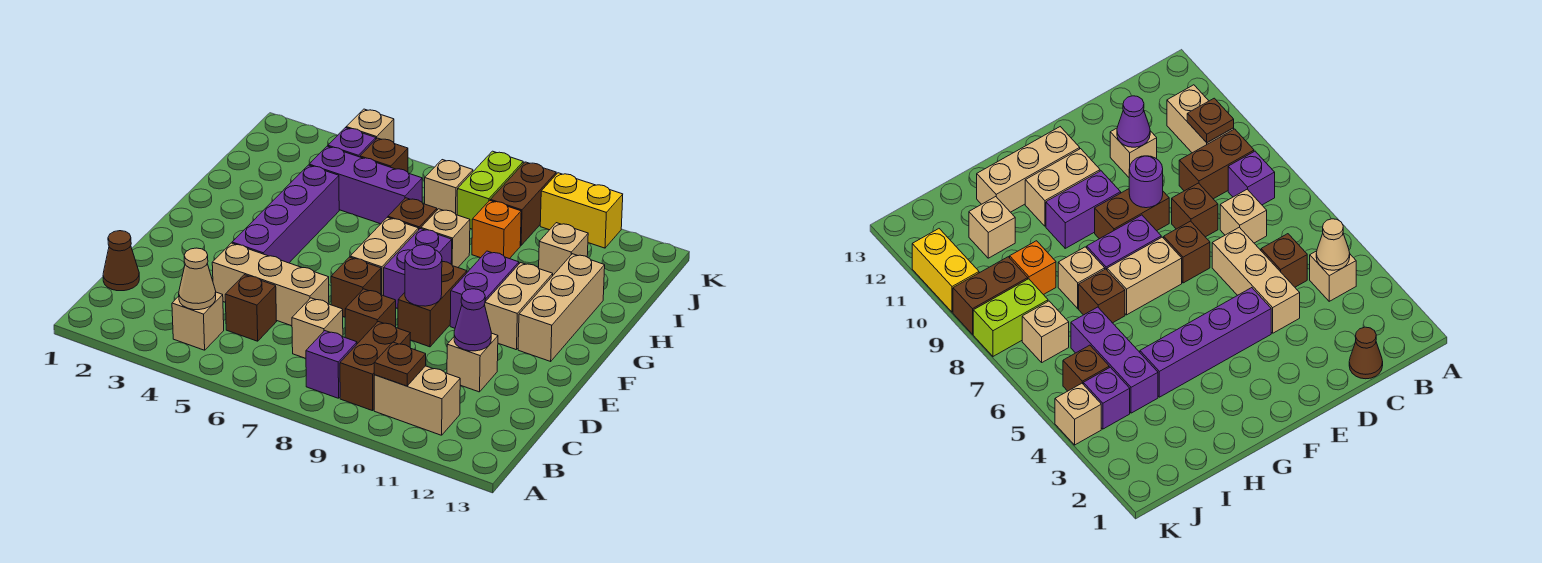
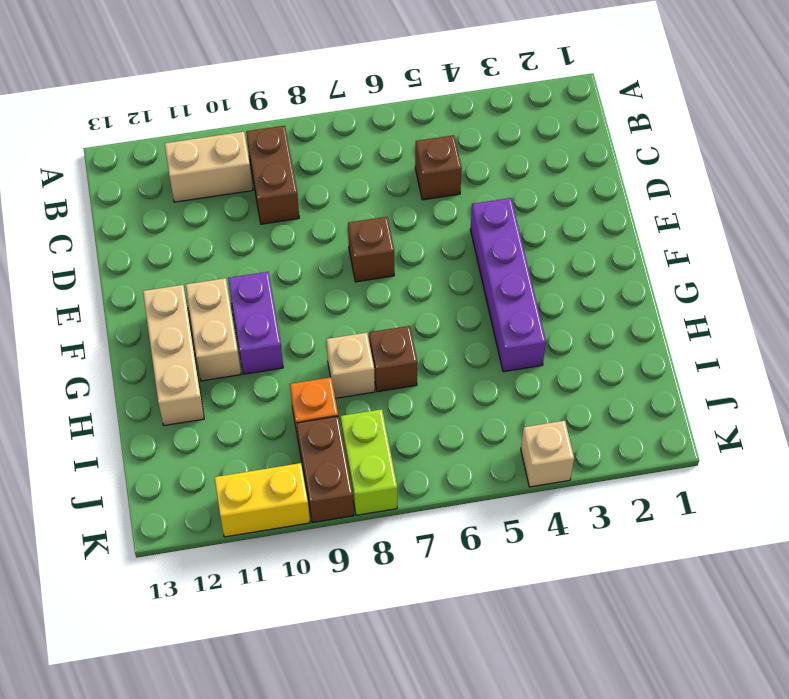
none -> tan brick B4 level 1
none -> purple brick B8 level 1
none -> brown cone C1 level 1
none -> tan brick C7 level 1

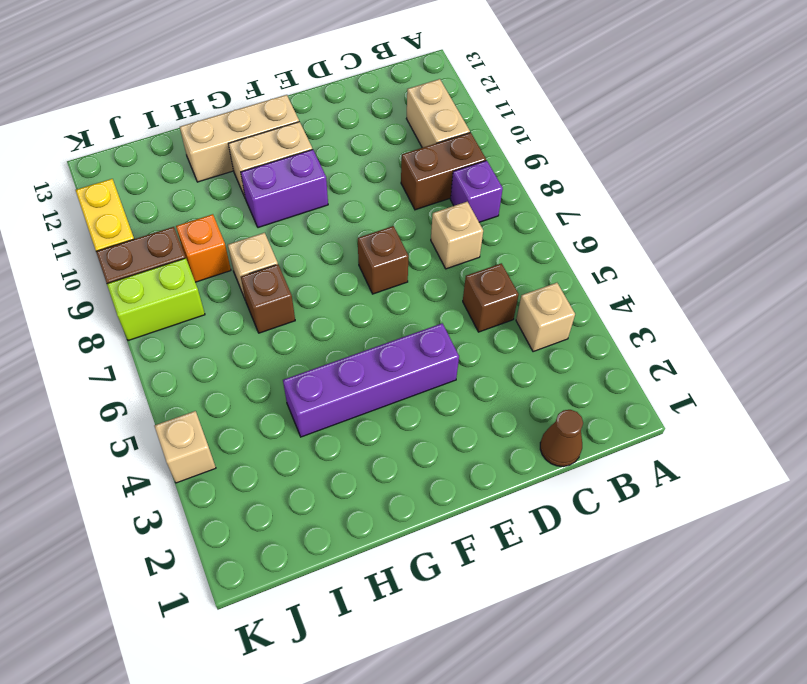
none -> tan brick D4:D6 level 1
none -> brown brick D8 level 1
none -> tan brick D11 level 1
none -> brown brick E9:F9 level 1

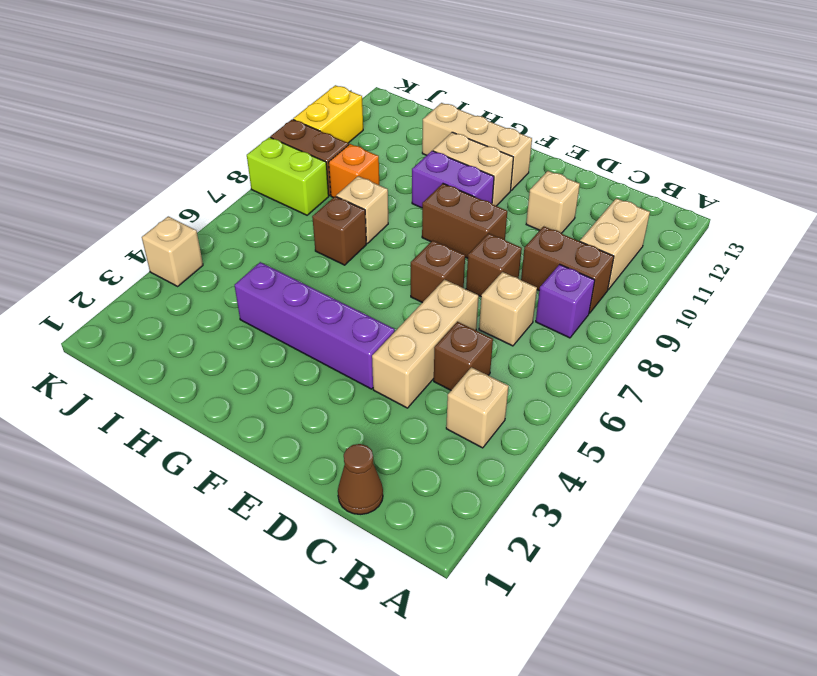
none -> tan brick F7:G7 level 1
none -> purple brick F8:G8 level 1
none -> purple brick I4:I6 level 1
none -> tan brick I11 level 1

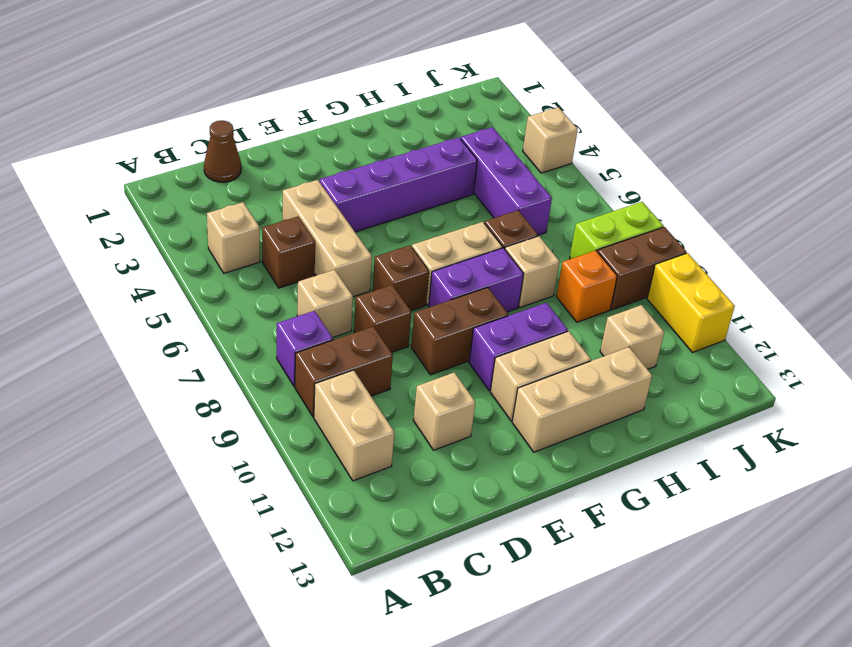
none -> purple brick J4 level 1
none -> brown brick J5 level 1
none -> tan brick J7 level 1
none -> tan cone B4 level 2

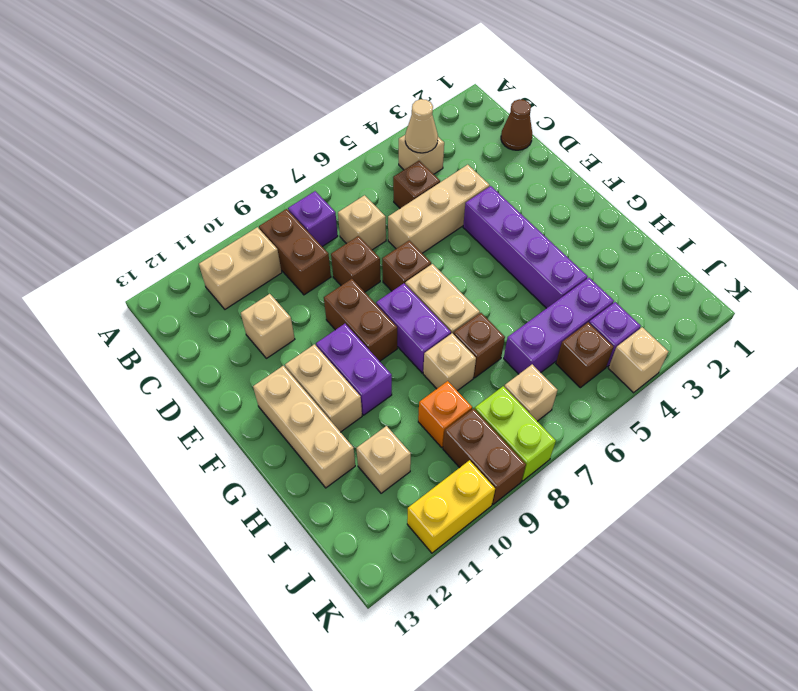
none -> brown plate B10 level 2
none -> purple cone D11 level 2
none -> purple round brick E9 level 2

